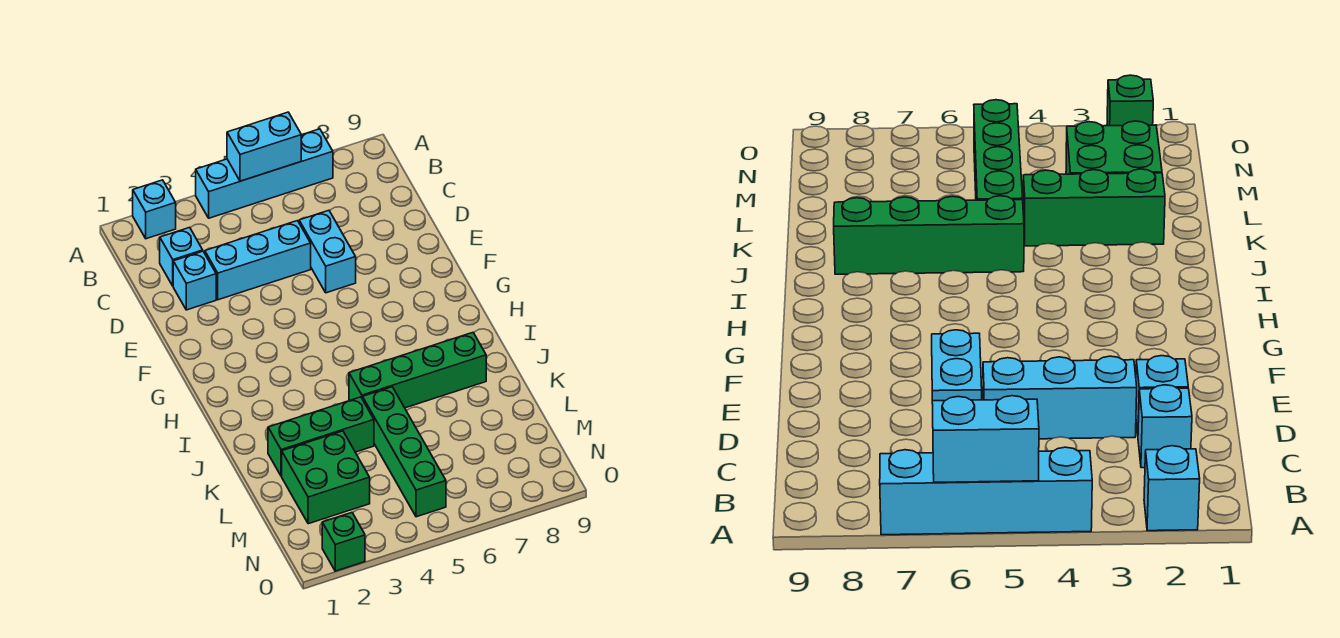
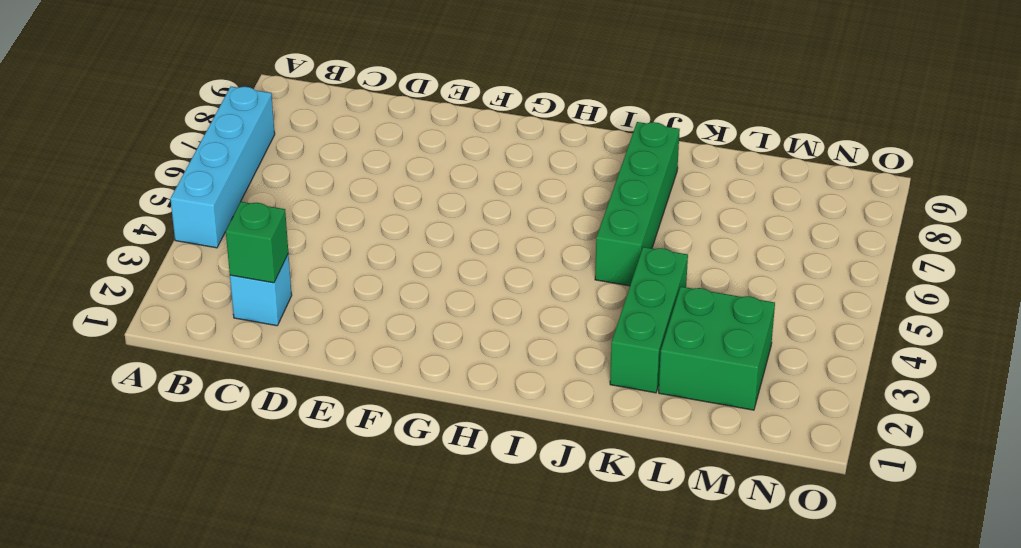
green brick C2 level 2 -> green brick O2 level 1
none -> cyan brick A2 level 1
none -> cyan brick D2 level 1
none -> cyan brick D3:D5 level 1

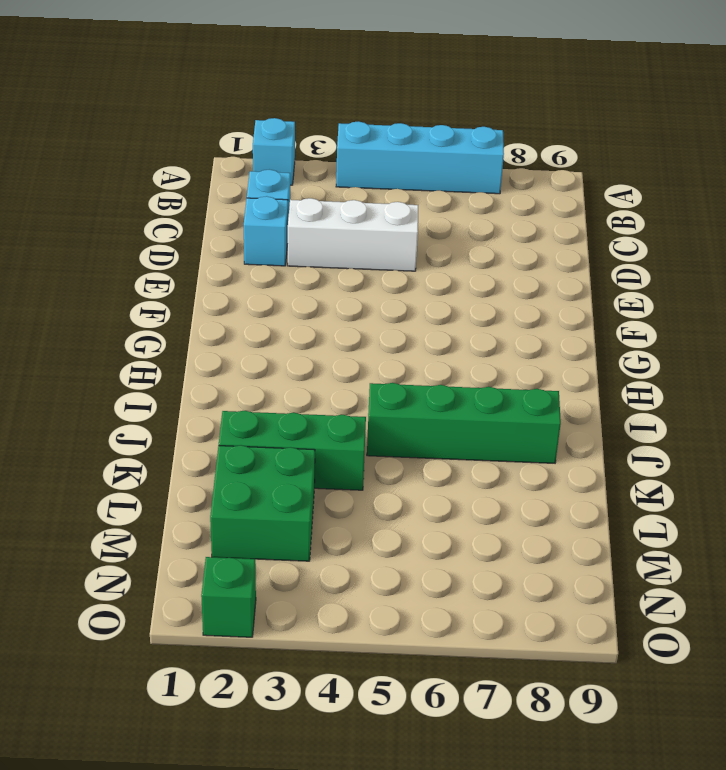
white brick D3:D5 level 1 -> cyan brick D3:D5 level 1
none -> cyan brick D6:E6 level 1
none -> green brick K5:N5 level 1
none -> cyan brick A5:A6 level 2

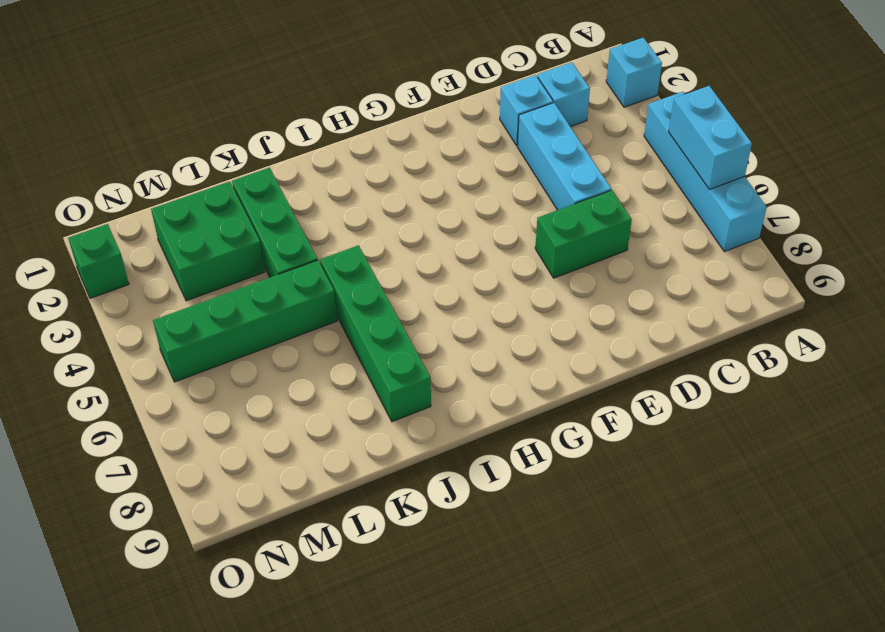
green brick D6:E6 level 1 -> cyan brick D6:E6 level 1

